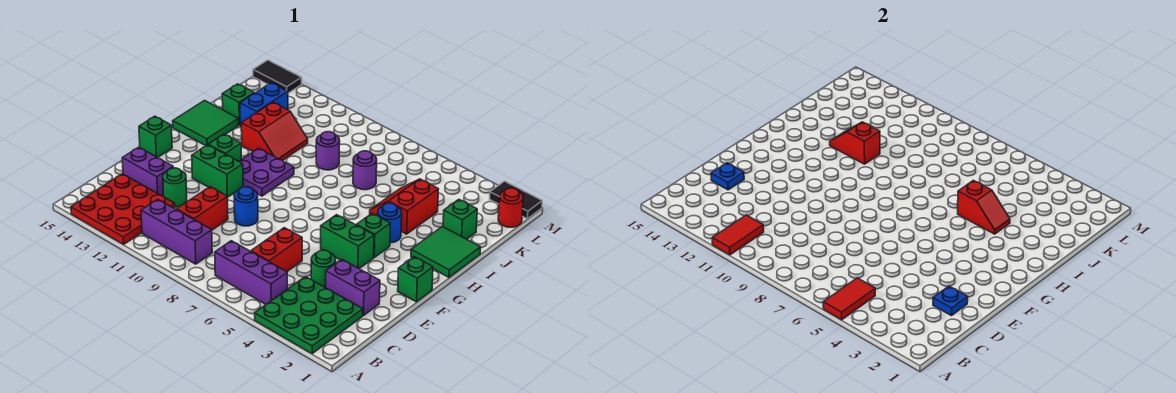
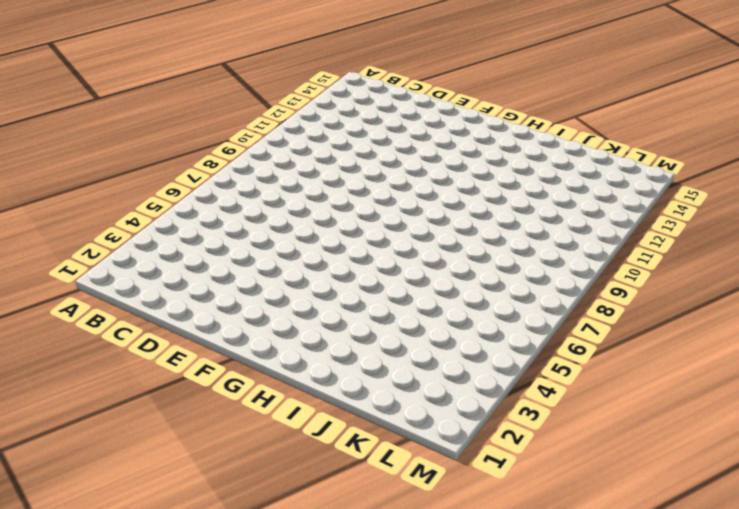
none -> green plate A2:C4 level 1
none -> red plate A12:C14 level 1
none -> purple brick B5:B7 level 1
none -> purple brick B9:B11 level 1

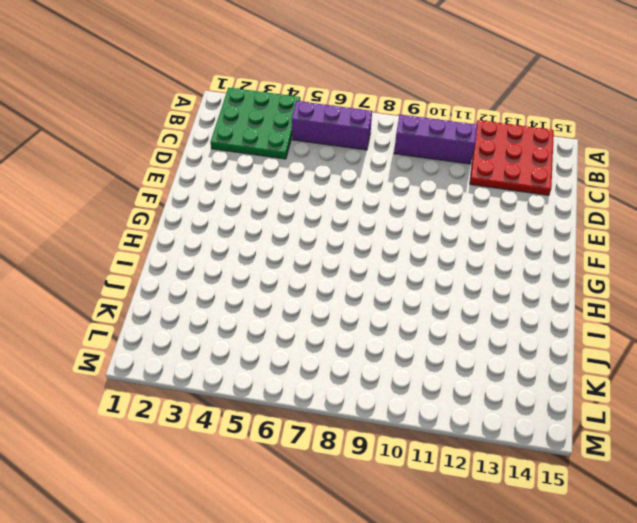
none -> red brick C6:D6 level 1
none -> red brick C10:D10 level 1
none -> purple brick D2:D3 level 1
none -> green round brick D4 level 1

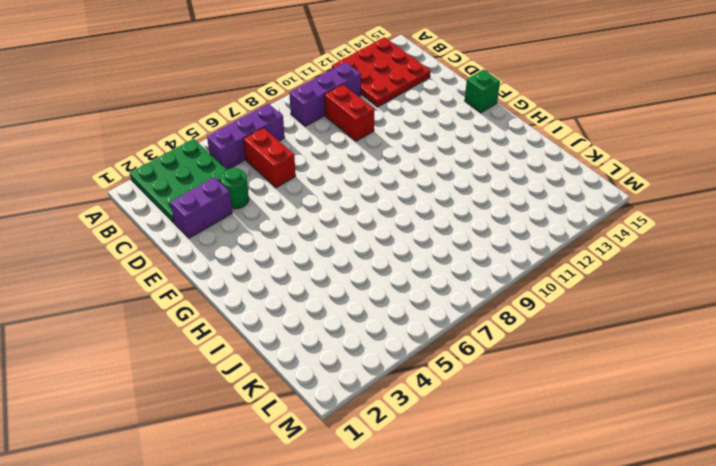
none -> green round brick D12 level 1
none -> purple brick D13:D14 level 1
none -> blue round brick E9 level 1
none -> green brick F1 level 1

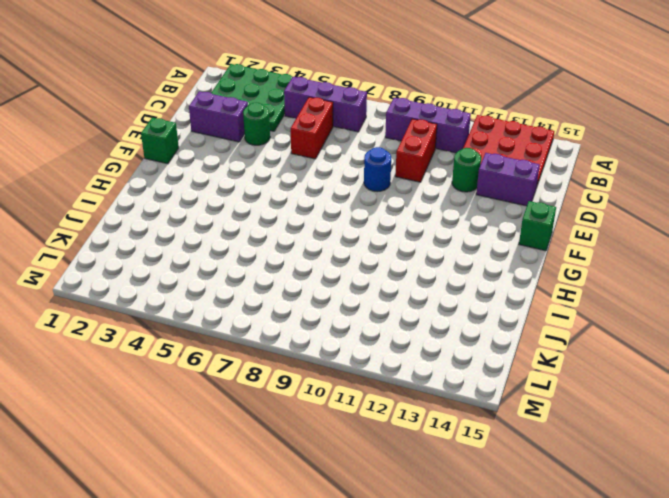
none -> green brick F4:F5 level 1
none -> green brick F11:F12 level 1
none -> green brick G4 level 1
none -> purple plate G10:H11 level 1

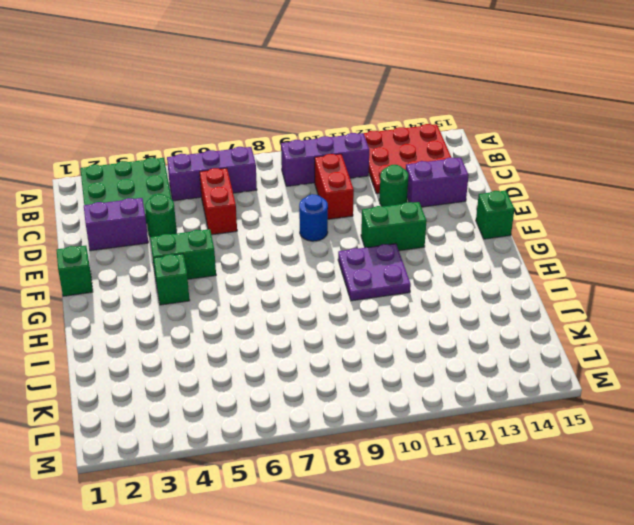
none -> green brick G12 level 1
none -> green tile H1:I2 level 1
none -> blue round brick H4 level 1
none -> green tile H14:I15 level 1

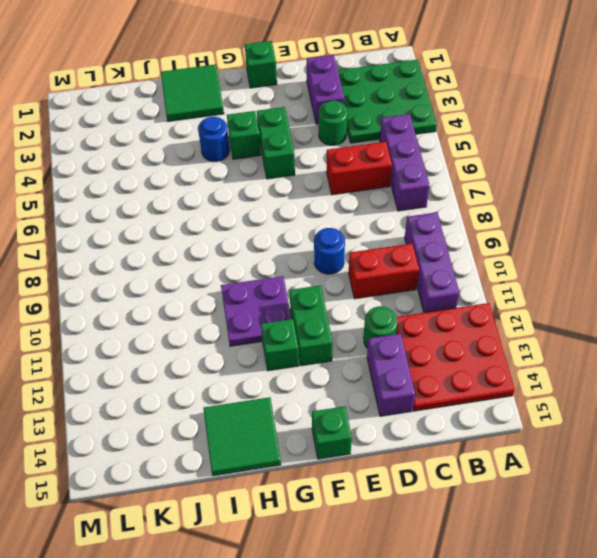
none -> red slope I4:J5 level 1 top 4
none -> red slope I11:J12 level 1 top 12
none -> green brick J2 level 1
none -> purple round brick J7 level 1

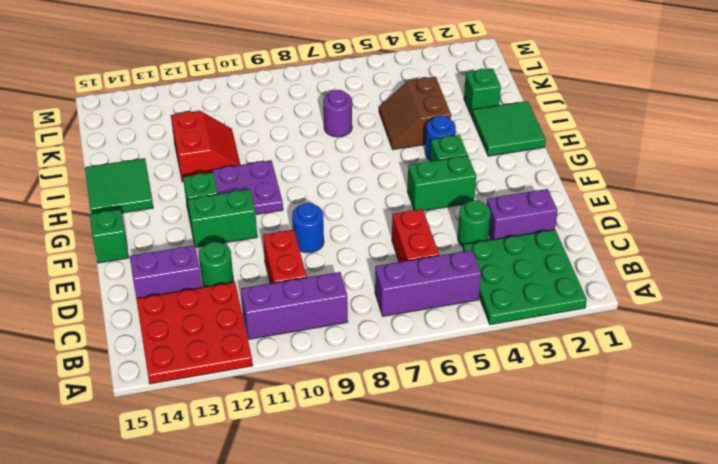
brown slope I4:J5 level 1 top 4 -> red slope I4:J5 level 1 top 4
none -> green brick F1 level 1
none -> purple round brick J9 level 1
none -> blue brick J13:K13 level 1
none -> green brick J14 level 1

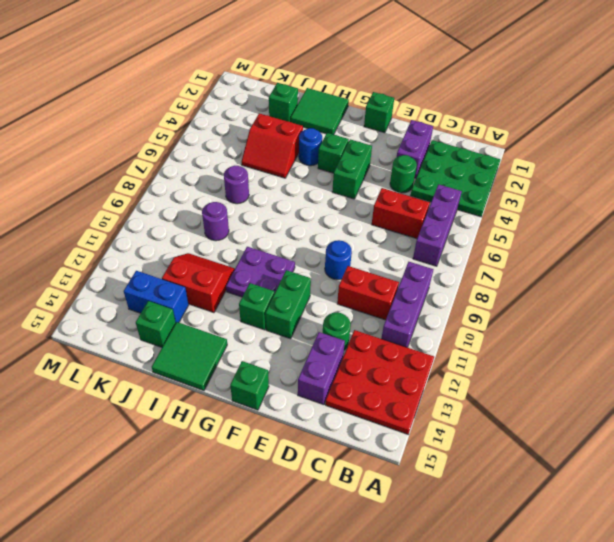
none -> red round brick L1 level 1
none -> black tile M1:M2 level 1
none -> black tile M14:M15 level 1
none -> red tile A5:B5 level 2

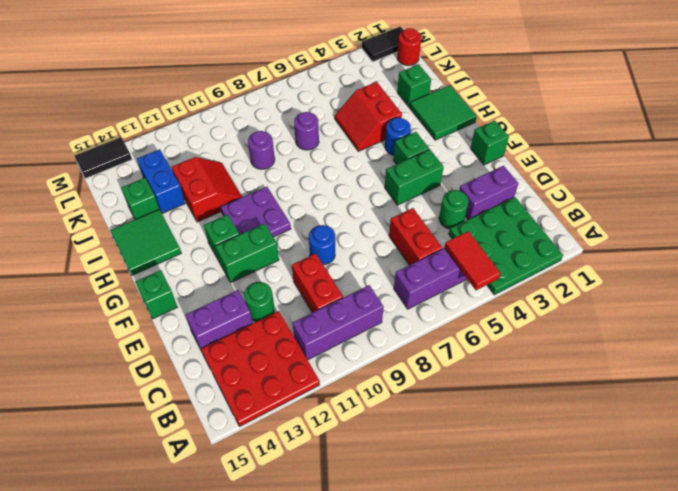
none -> red tile A11:B11 level 2
none -> blue plate D2 level 2
none -> blue plate D14 level 2
none -> red slope I4:I5 level 2 top 5

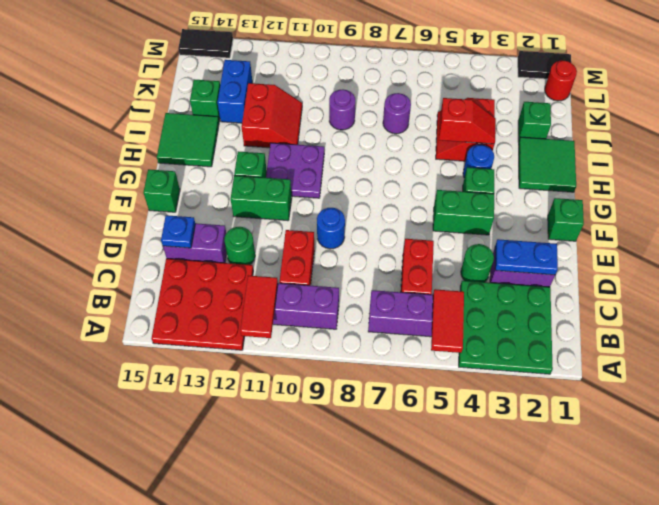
blue plate D2:D3 level 2 -> blue plate D2 level 2
none -> red slope I11:I12 level 2 top 11

